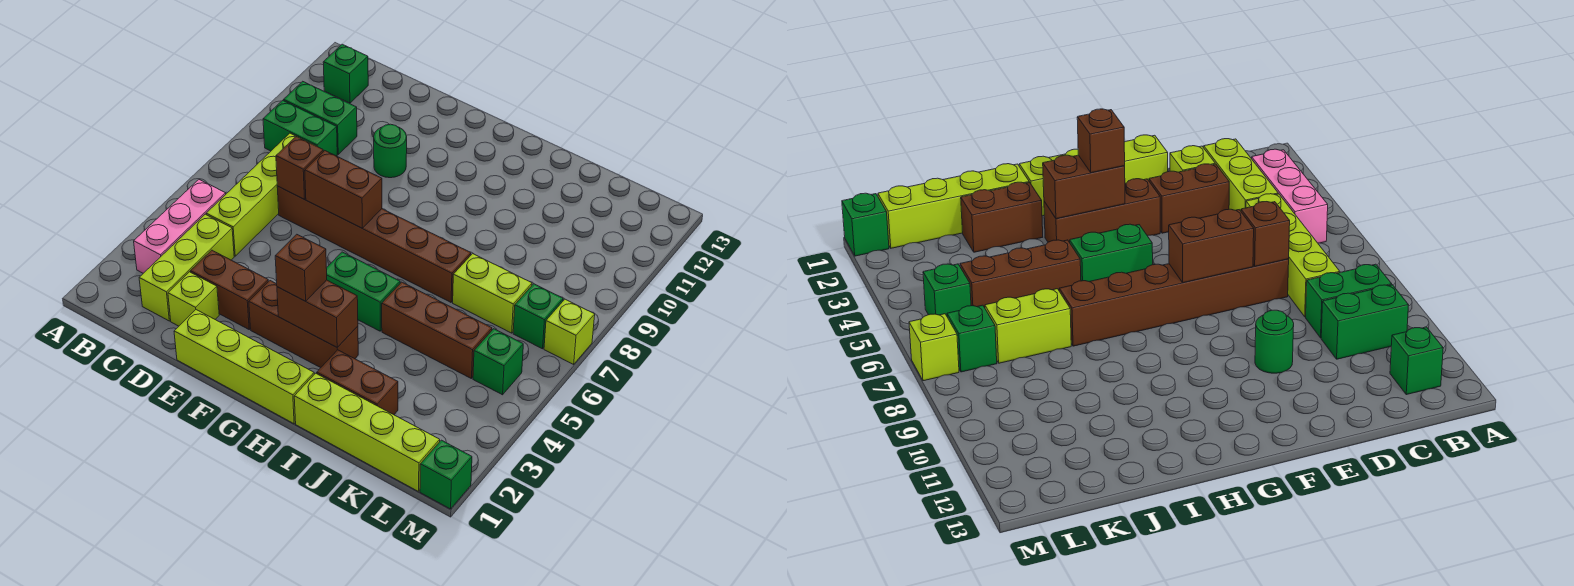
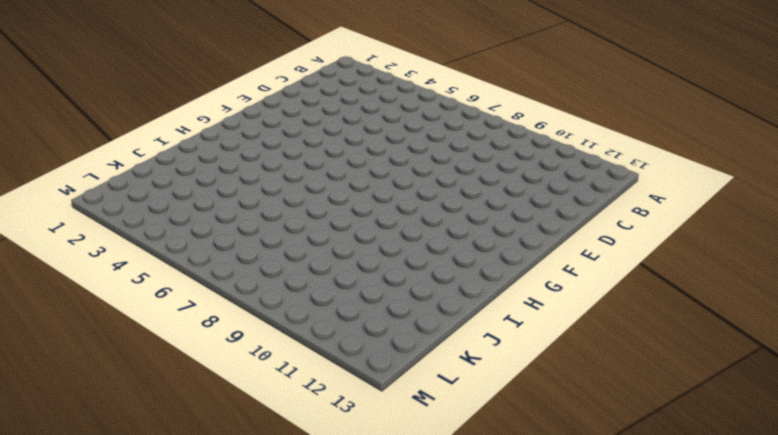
none -> pink brick B3:B5 level 1
none -> green brick B9:C9 level 1
none -> green brick B10:C10 level 1

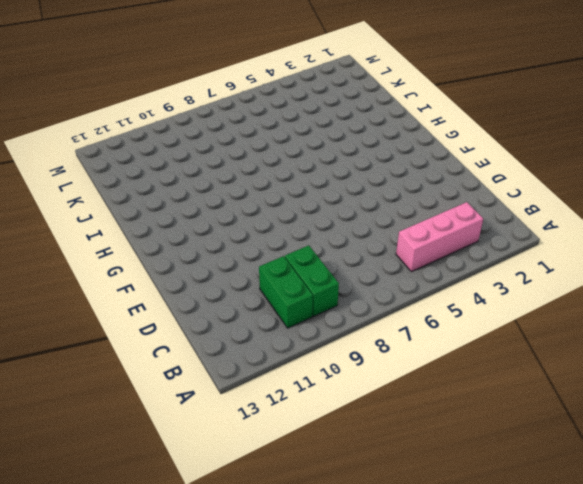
none -> green brick B12 level 1
none -> lime brick C2:C4 level 1
none -> lime brick C5:C8 level 1

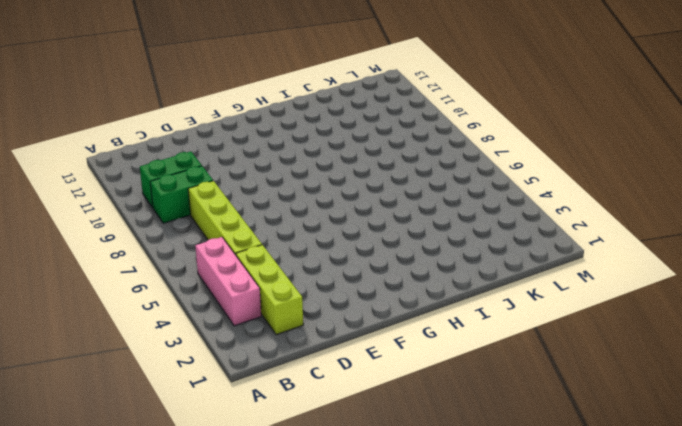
none -> green brick B12 level 1
none -> lime brick D2 level 1
none -> brown brick D3:E3 level 1

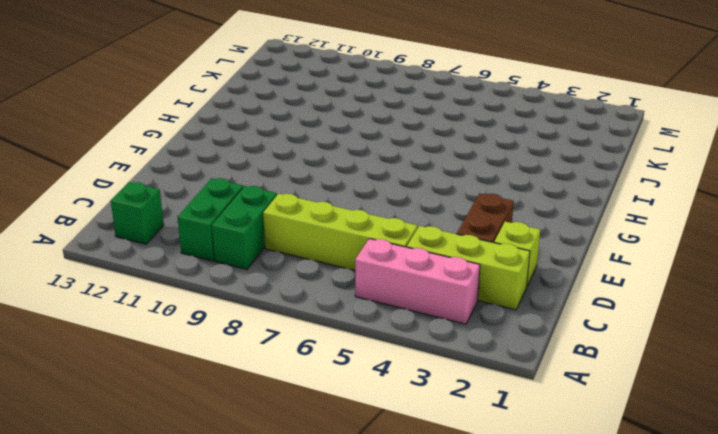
none -> brown brick D7:I7 level 1
none -> lime brick E1:H1 level 1
none -> green round brick E10 level 1

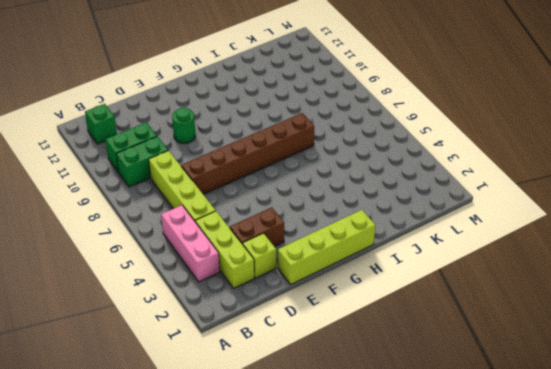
none -> brown brick F3:H3 level 1
none -> green brick G5:H5 level 1
none -> lime brick I1:L1 level 1

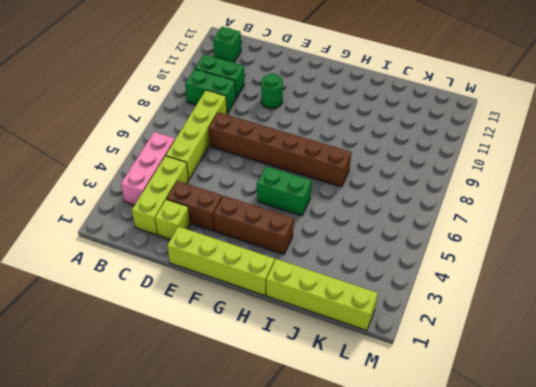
none -> brown brick I2:J2 level 1
none -> brown brick I5:K5 level 1
none -> lime brick J7:K7 level 1

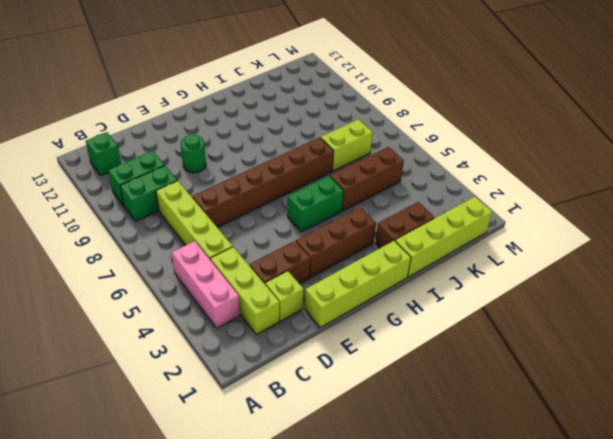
none -> green brick L5 level 1
none -> green brick L7 level 1
none -> green brick M1 level 1

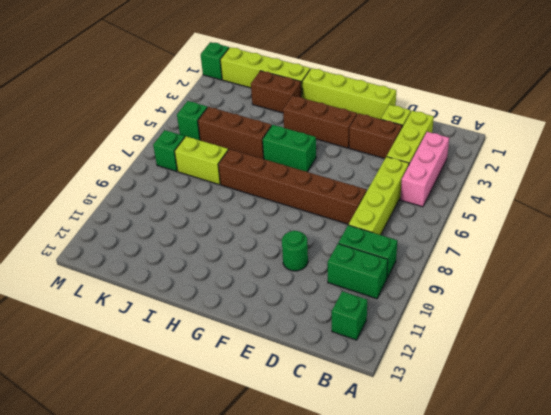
none -> lime brick M7 level 1
none -> brown brick D7 level 2
none -> brown brick E7:F7 level 2

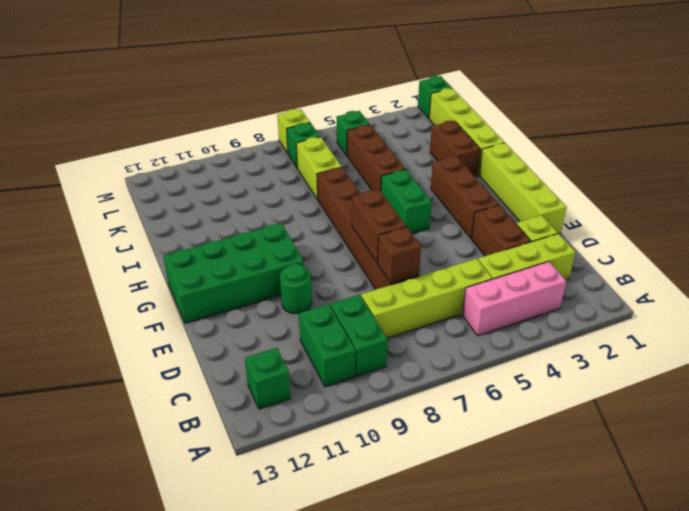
green brick F10:G13 level 1 -> none
none -> brown brick G3:H3 level 2
none -> brown brick G3 level 3

